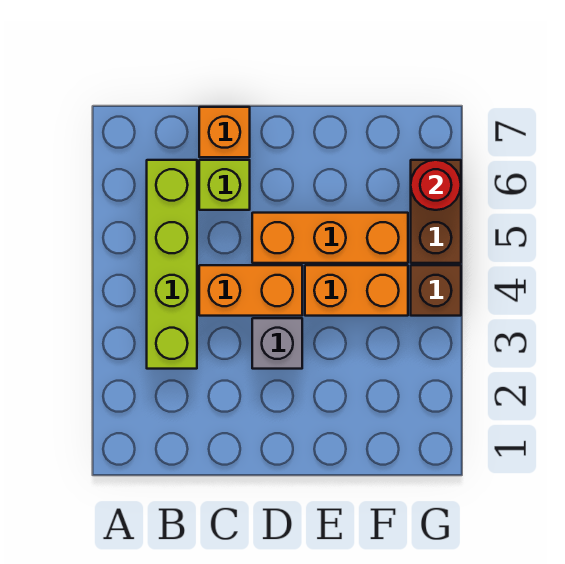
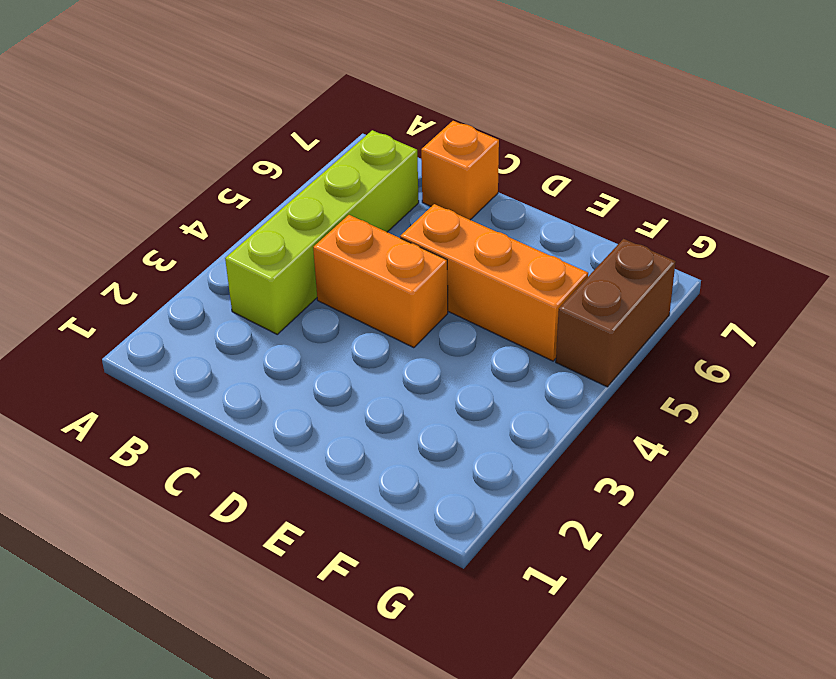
none -> lime brick C6 level 1
none -> grey brick D3 level 1

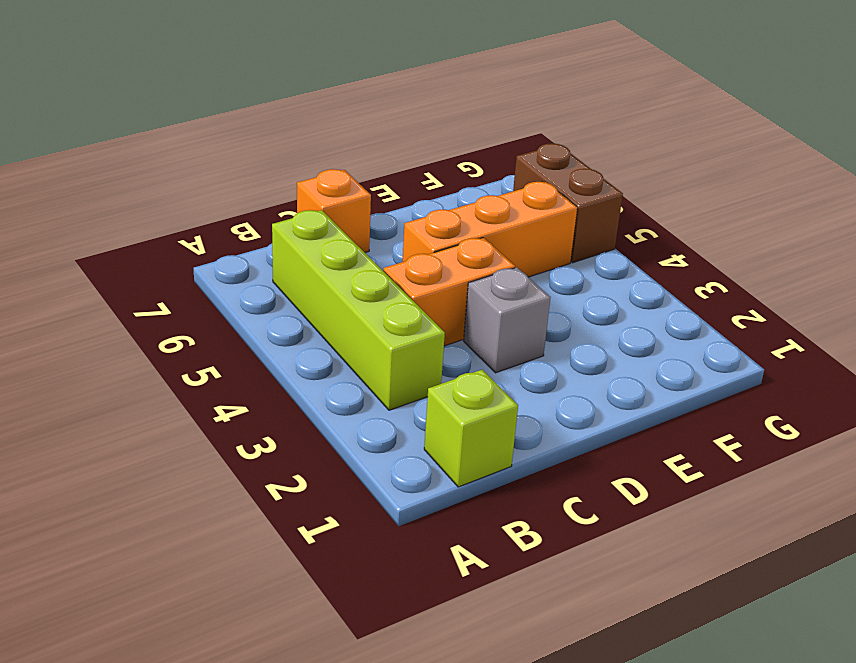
lime brick B1 level 1 -> lime brick C6 level 1
none -> orange brick E4:F4 level 1
none -> brown brick G4 level 1

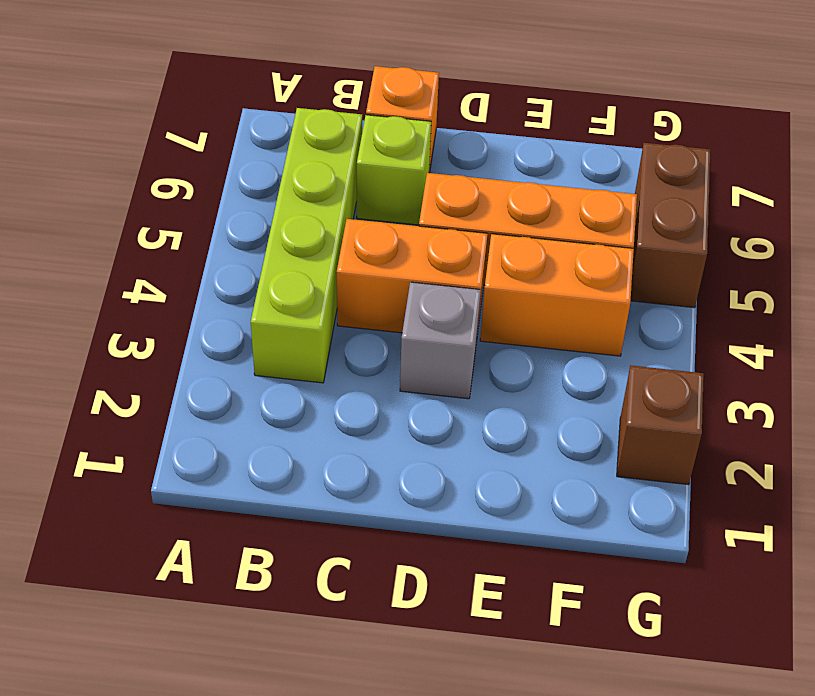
brown brick G2 level 1 -> brown brick G4 level 1
none -> red round brick G6 level 2

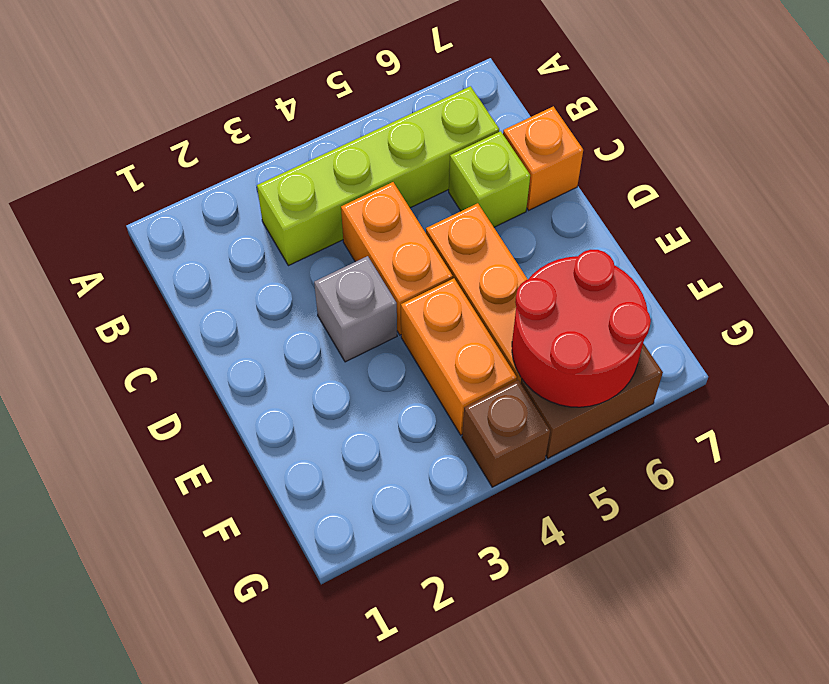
red round brick F5:G6 level 2 -> red round brick G6 level 2

